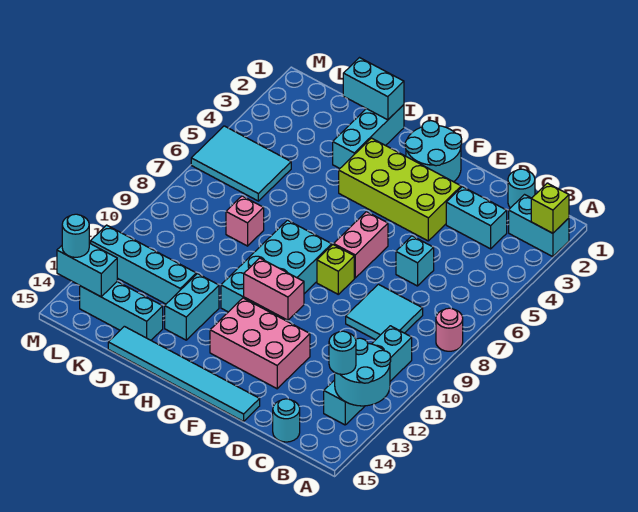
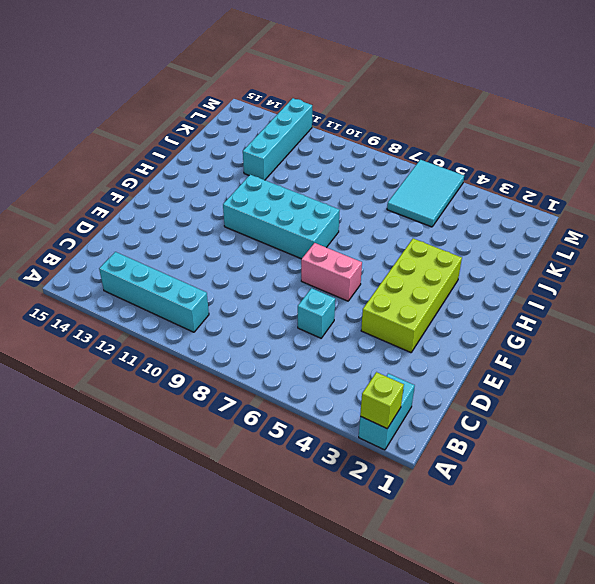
none -> pink round brick A8 level 1
none -> cyan round brick C1 level 1
none -> cyan brick C3:D3 level 1

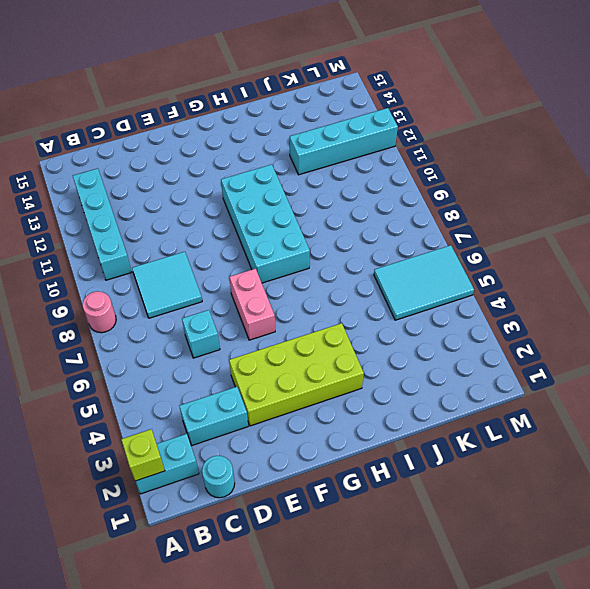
none -> cyan round brick C15 level 1
none -> pink brick E12:G13 level 1
none -> cyan tile E15:J15 level 1

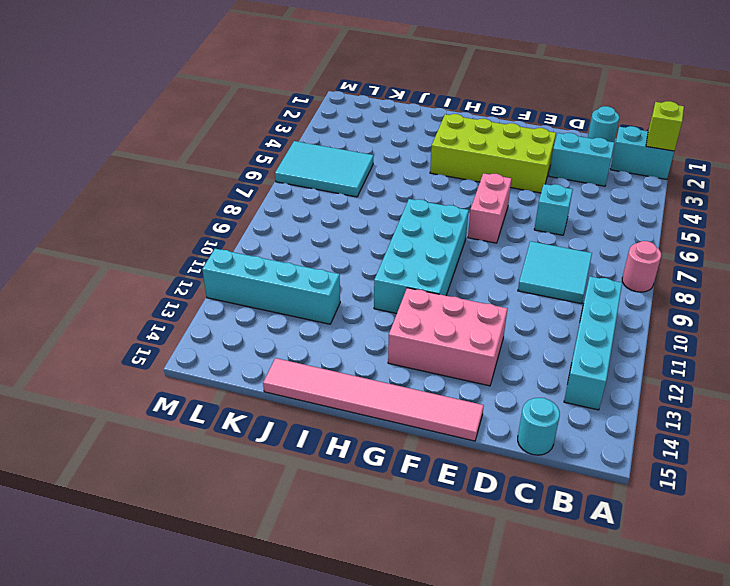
pink tile E15:J15 level 1 -> cyan tile E15:J15 level 1
none -> cyan round brick F1:G2 level 1
none -> lime brick F8 level 1
none -> cyan brick I1:I3 level 1

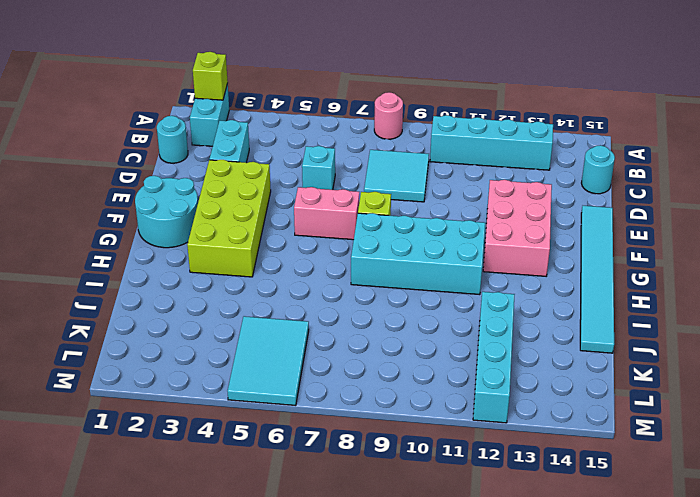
none -> cyan brick I1:I3 level 1
none -> cyan brick I12:I13 level 1
none -> pink brick J8 level 1

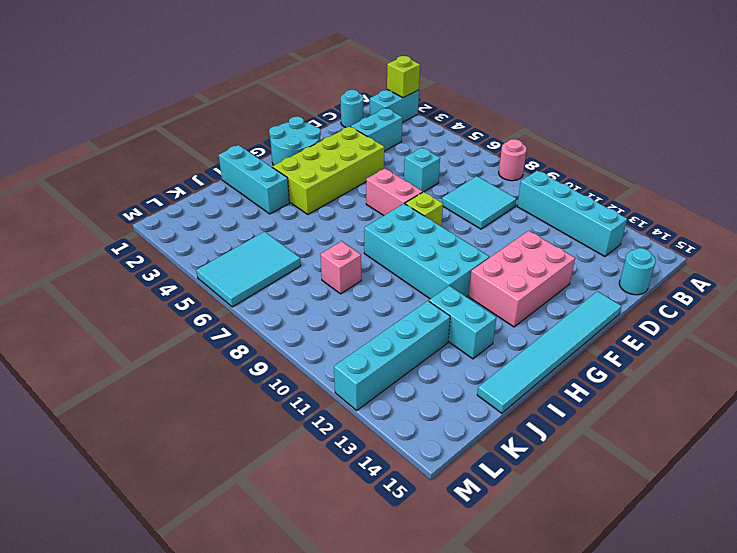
none -> cyan brick J14:L14 level 1
none -> cyan round brick A12:B13 level 2
none -> pink brick F11:G11 level 2

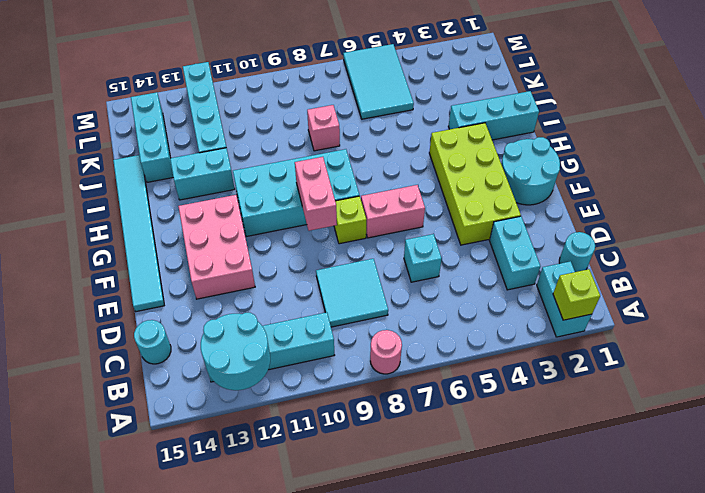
pink brick F9:G9 level 2 -> pink brick F11:G11 level 2
none -> cyan brick I1:J1 level 2
none -> cyan brick L14:M14 level 2
none -> cyan round brick B13 level 3

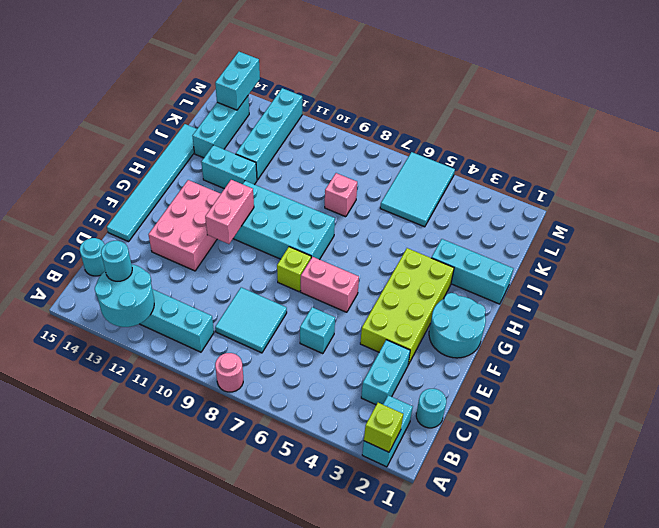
none -> cyan brick I1:J1 level 2
none -> cyan round brick M14 level 3

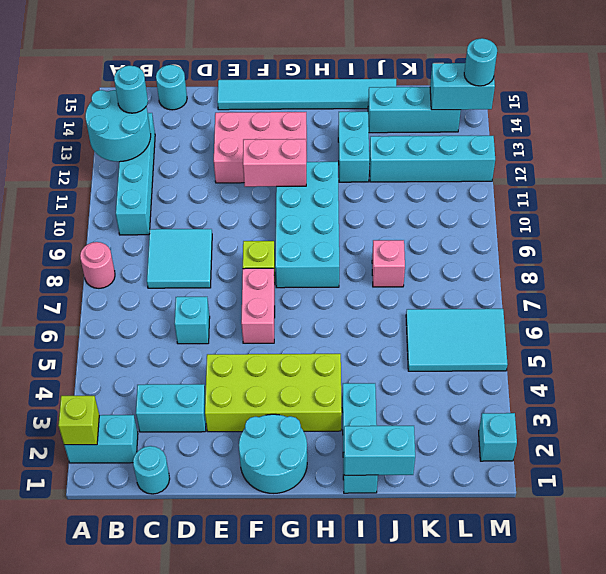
cyan brick M2 level 1 -> none

